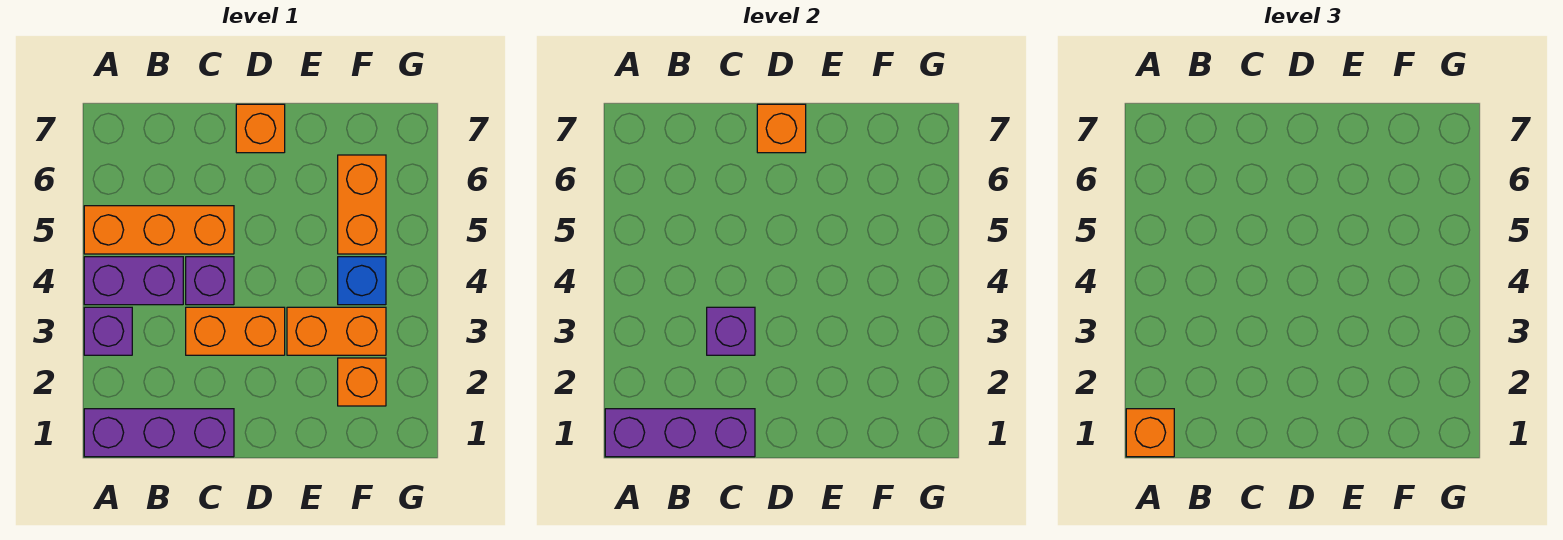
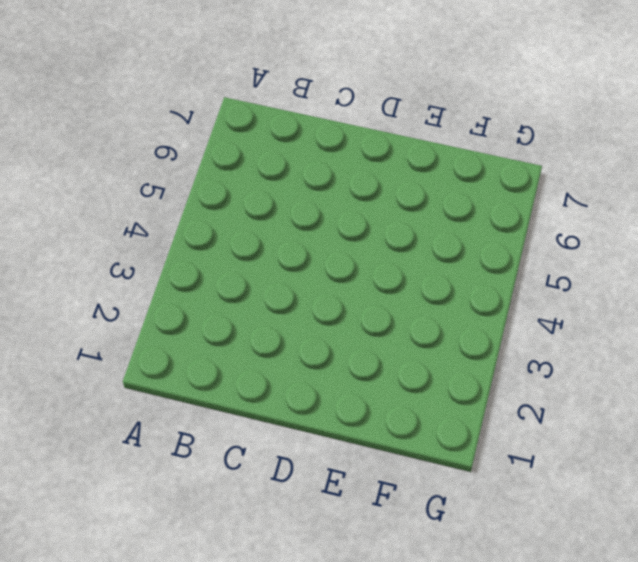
none -> purple brick A1:C1 level 1
none -> purple brick A3 level 1
none -> purple brick A4:B4 level 1

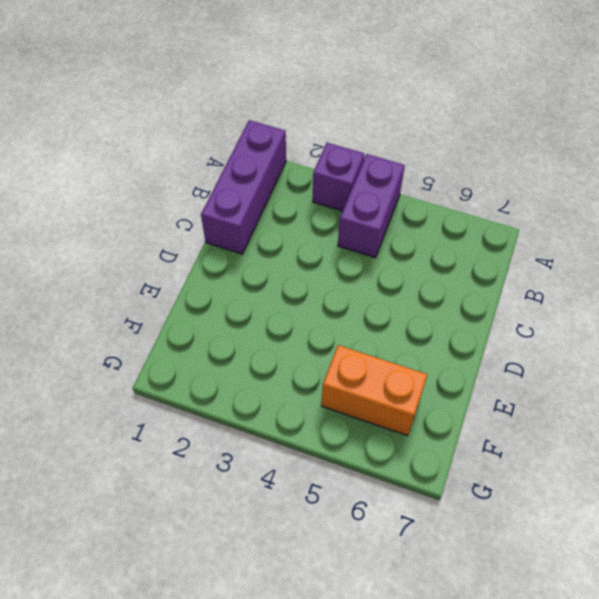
none -> orange brick A5:C5 level 1
none -> orange brick C3:D3 level 1
none -> purple brick C4 level 1

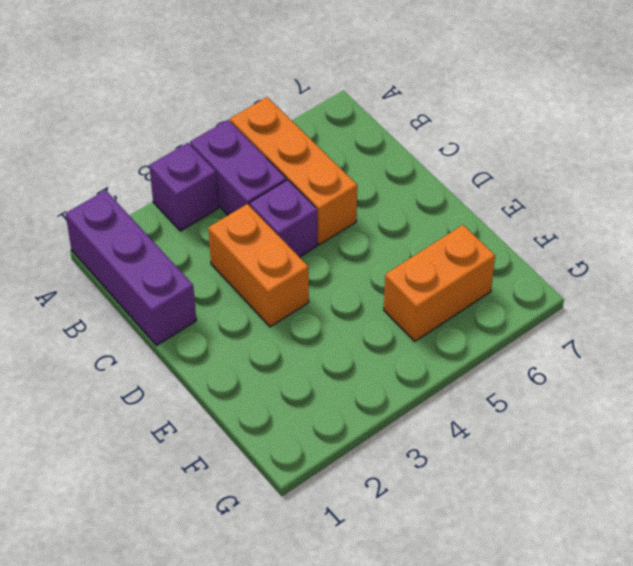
none -> orange brick D7 level 1
none -> orange brick E3:F3 level 1
none -> orange brick F2 level 1

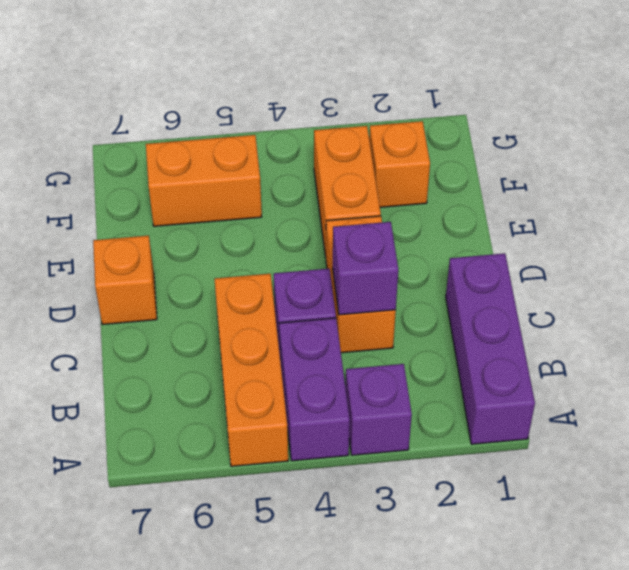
none -> blue brick F4 level 1
none -> purple brick A1:C1 level 2
none -> orange brick D7 level 2

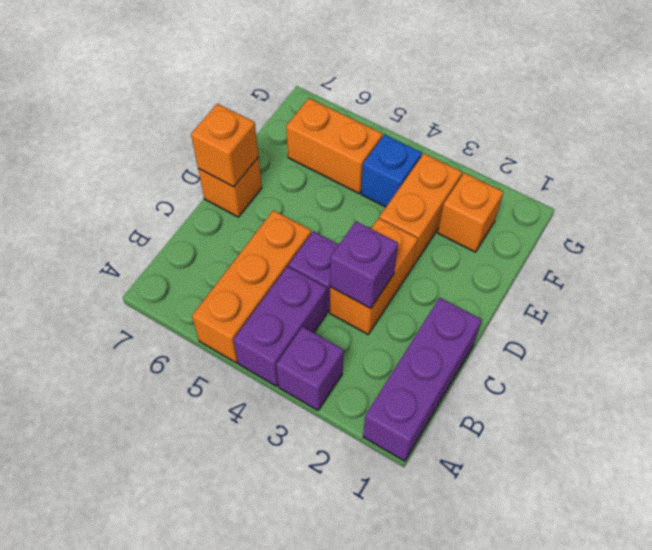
none -> purple brick A1:C1 level 2
none -> orange brick A1 level 3

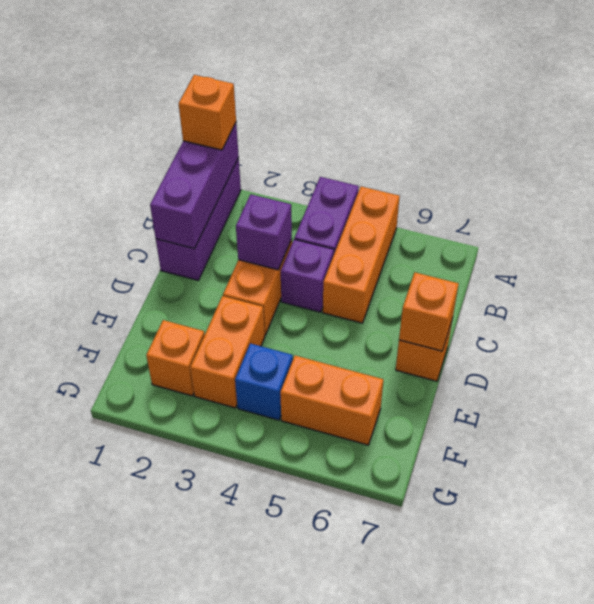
none -> purple brick A3 level 1

